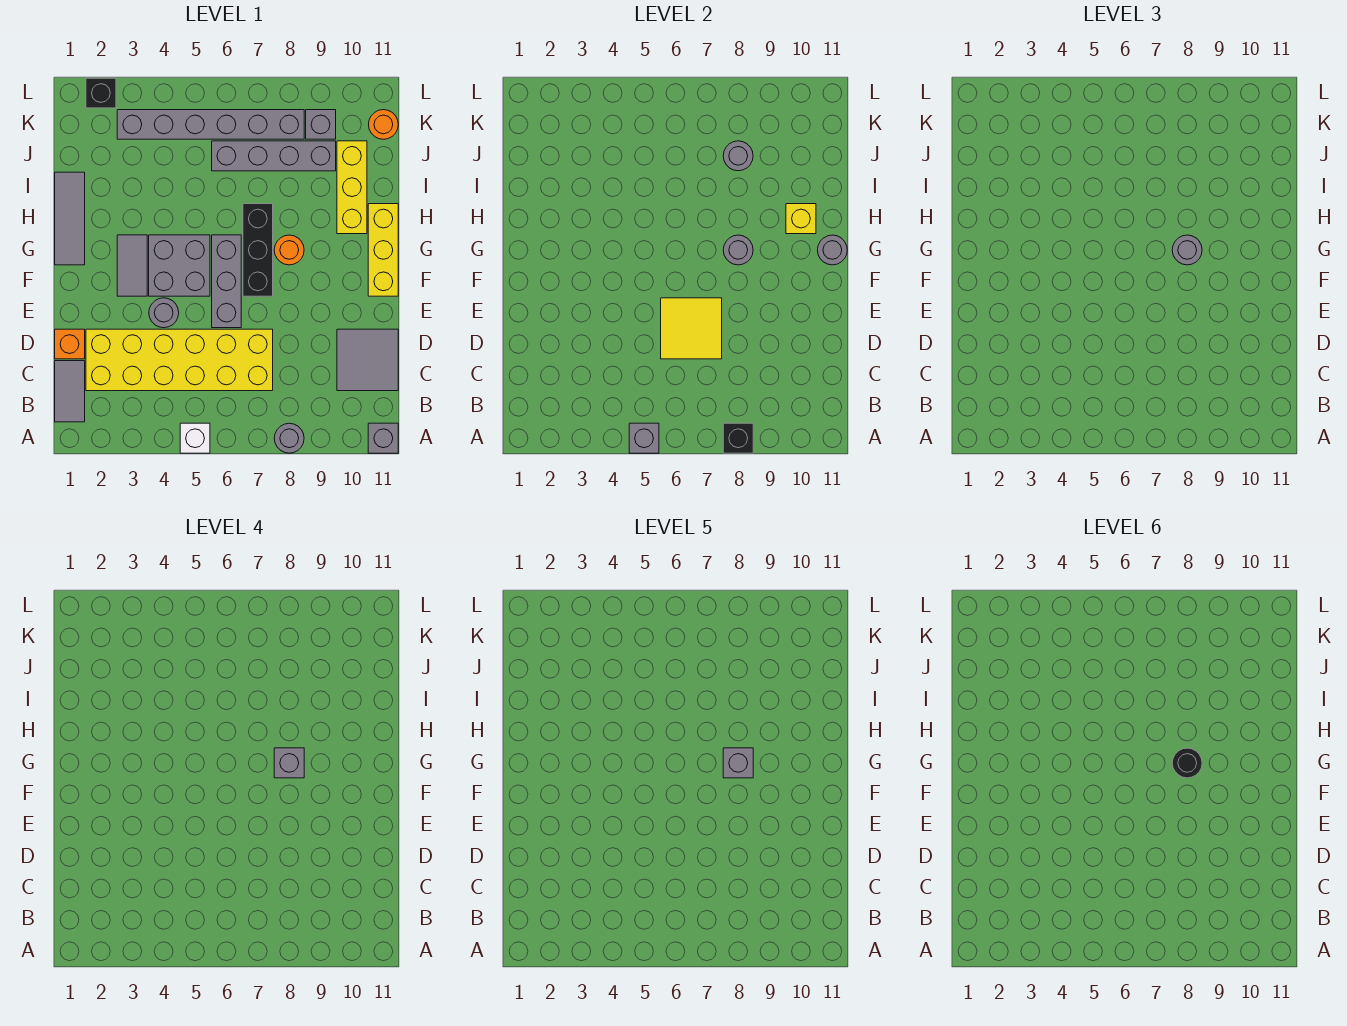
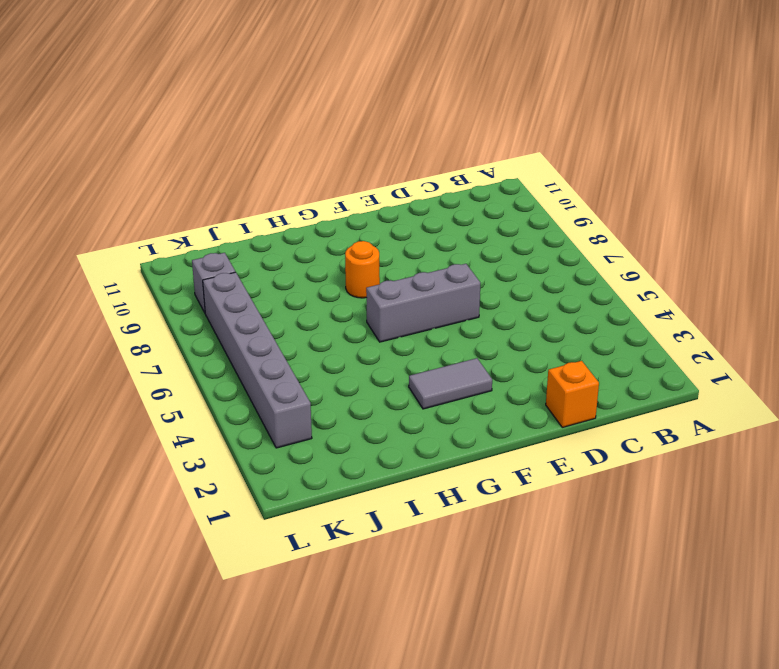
none -> white brick A5 level 1
none -> grey round brick A8 level 1
none -> grey brick A11 level 1
none -> grey tile B1:C1 level 1

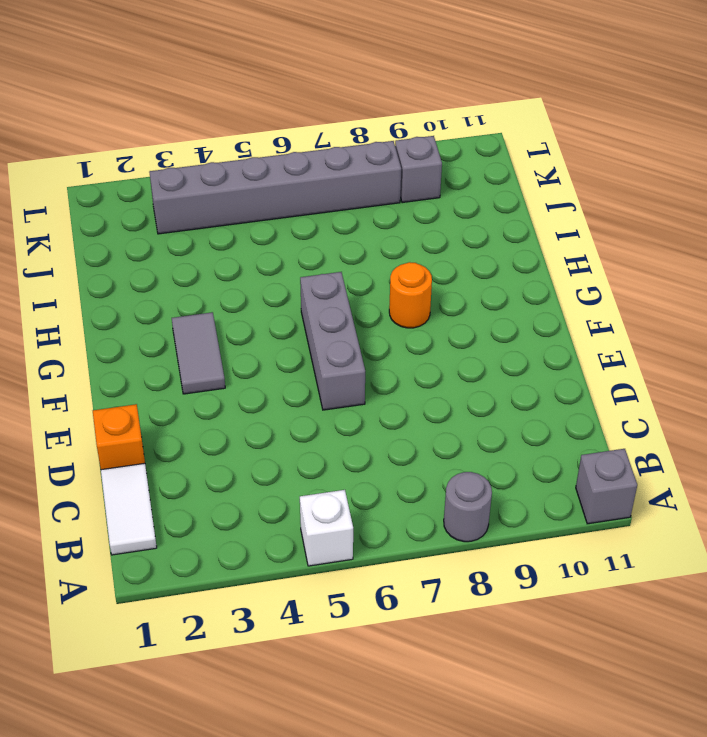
white tile B1:C1 level 1 -> grey tile B1:C1 level 1
none -> yellow brick C2:D7 level 1
none -> grey tile C10:D11 level 1
none -> grey round brick E4 level 1
none -> grey brick F4:G5 level 1

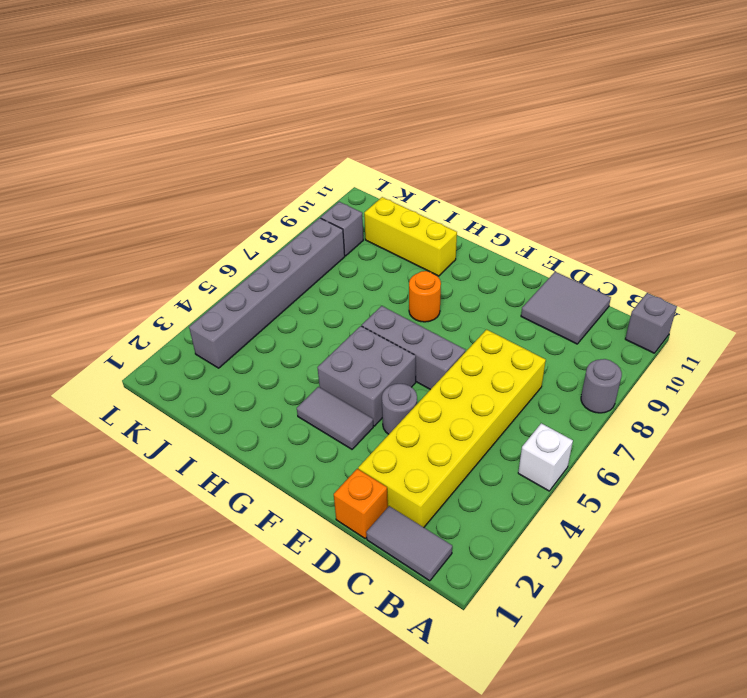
none -> black brick F7:H7 level 1
none -> yellow brick F11:H11 level 1
none -> grey tile G1:I1 level 1
none -> grey brick J6:J9 level 1

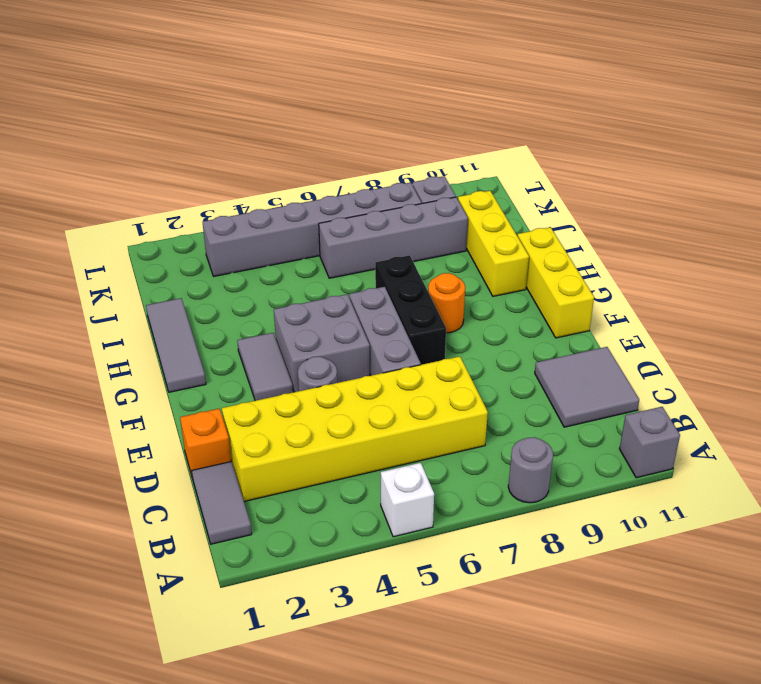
none -> orange round brick K11 level 1
none -> black brick L2 level 1
none -> grey brick A5 level 2
none -> black brick A8 level 2

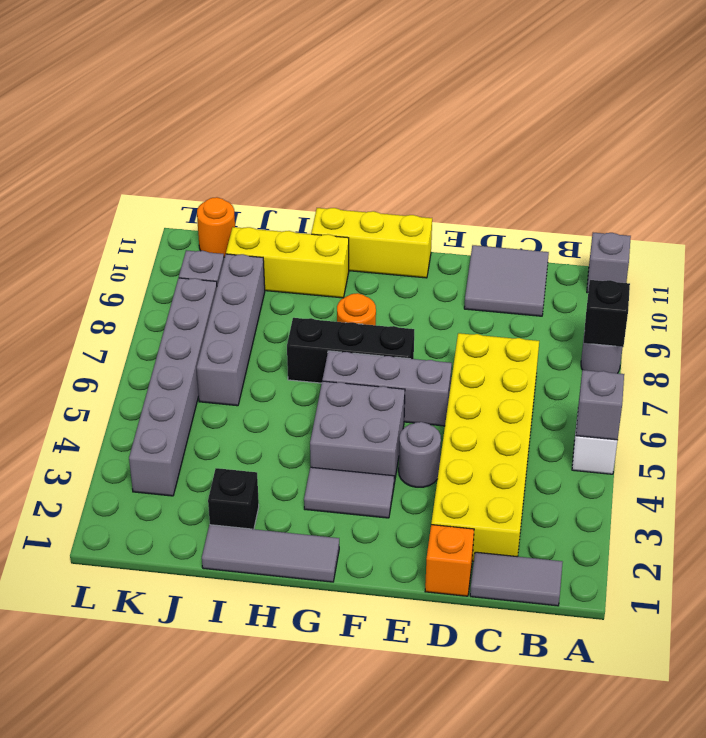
black brick I2 level 1 -> black brick L2 level 1
none -> yellow tile D6:E7 level 2
none -> grey round brick G8 level 2
none -> grey round brick G11 level 2
none -> yellow brick H10 level 2

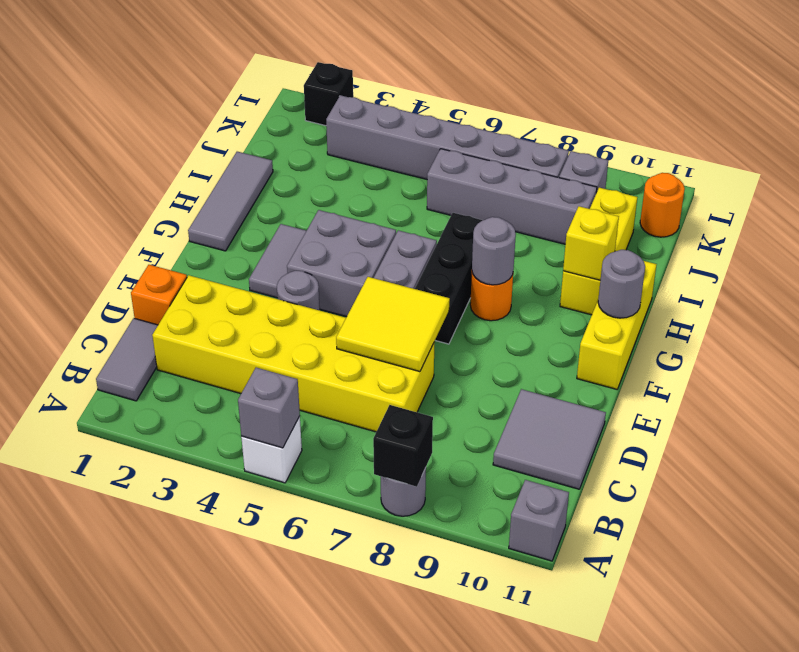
none -> grey round brick J8 level 2
none -> grey round brick G8 level 3
none -> grey brick G8 level 4
none -> grey brick G8 level 5

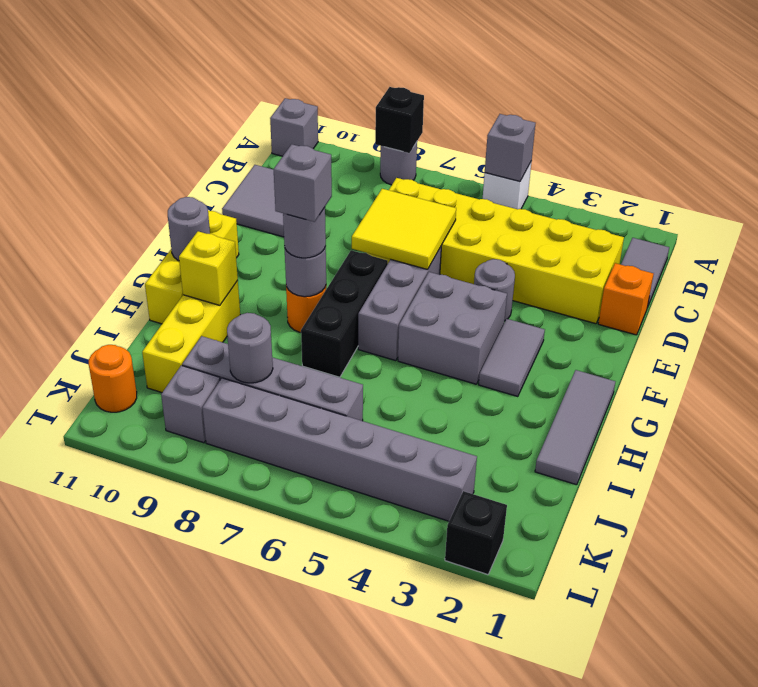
none -> grey brick G8 level 5
none -> black round brick G8 level 6

